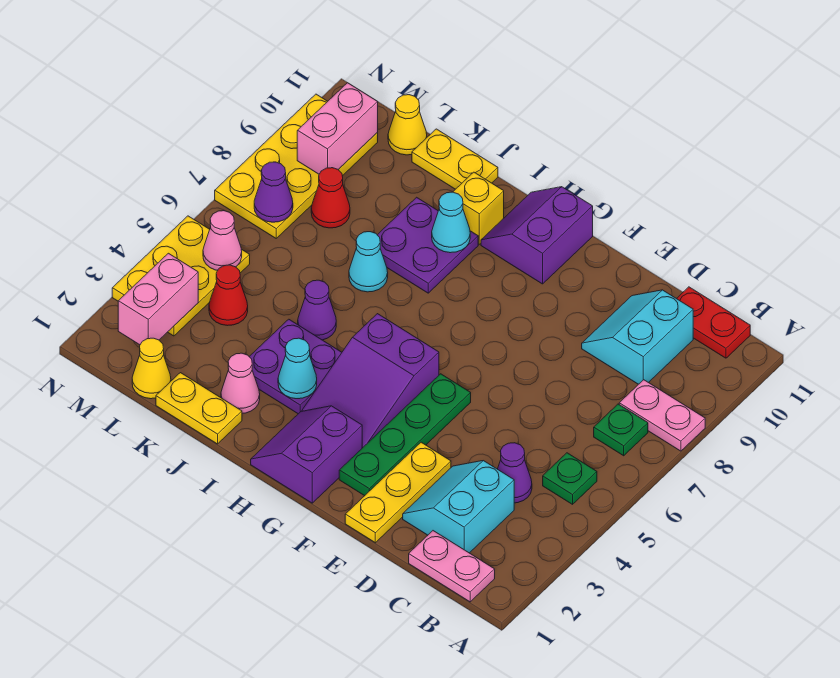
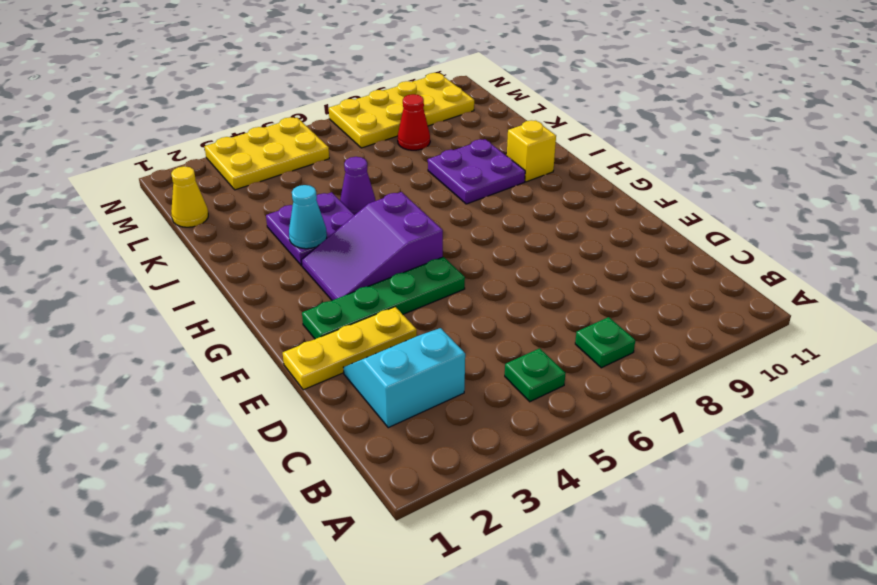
none -> pink plate A8:B8 level 1
none -> pink plate B1:C1 level 1
none -> red plate B11:C11 level 1
none -> purple cone C4 level 1

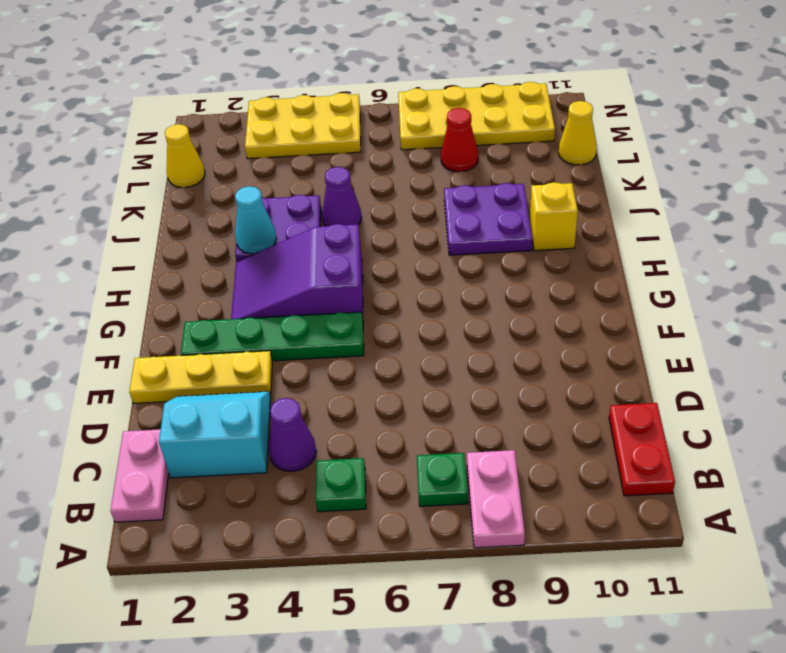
none -> cyan slope C9:D10 level 1 top C
none -> purple slope G1:H2 level 1 top G
none -> purple slope G10:H11 level 1 top G
none -> yellow plate J1:K1 level 1

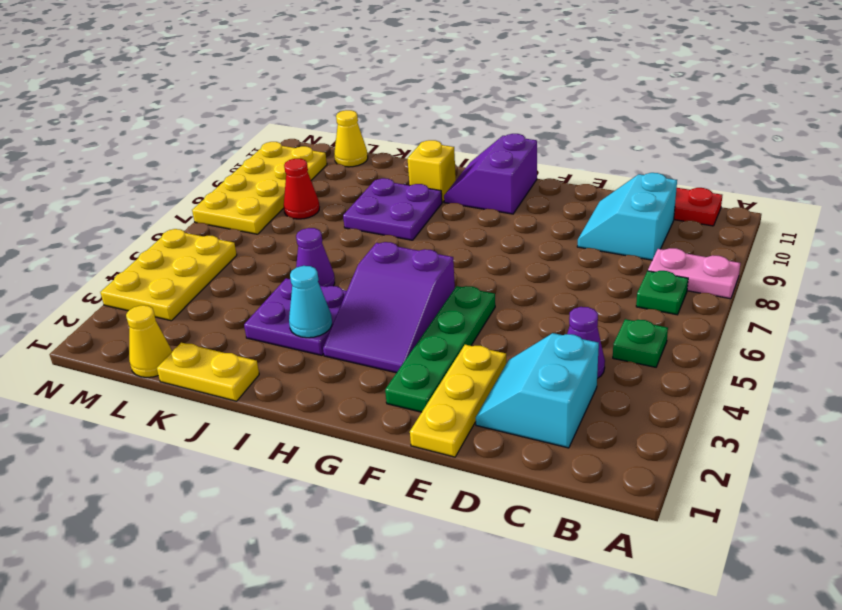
none -> pink plate B1:C1 level 1
none -> purple slope G1:H2 level 1 top G
none -> pink cone J2 level 1
none -> cyan cone J7 level 1

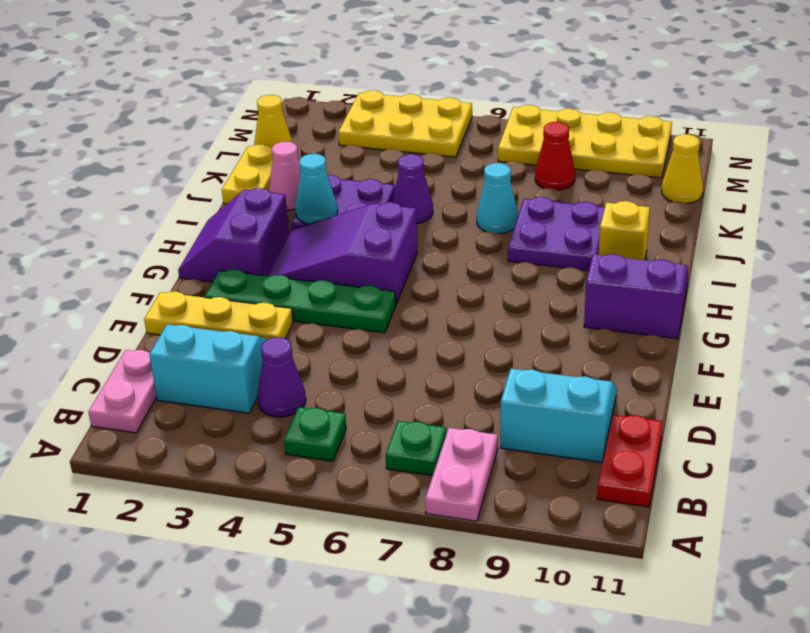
purple slope G1:H2 level 1 top 2 -> purple slope G1:H2 level 1 top G
none -> yellow plate J11:K11 level 1
none -> red cone L4 level 1
none -> cyan cone I9 level 2
none -> pink brick M2:M3 level 2

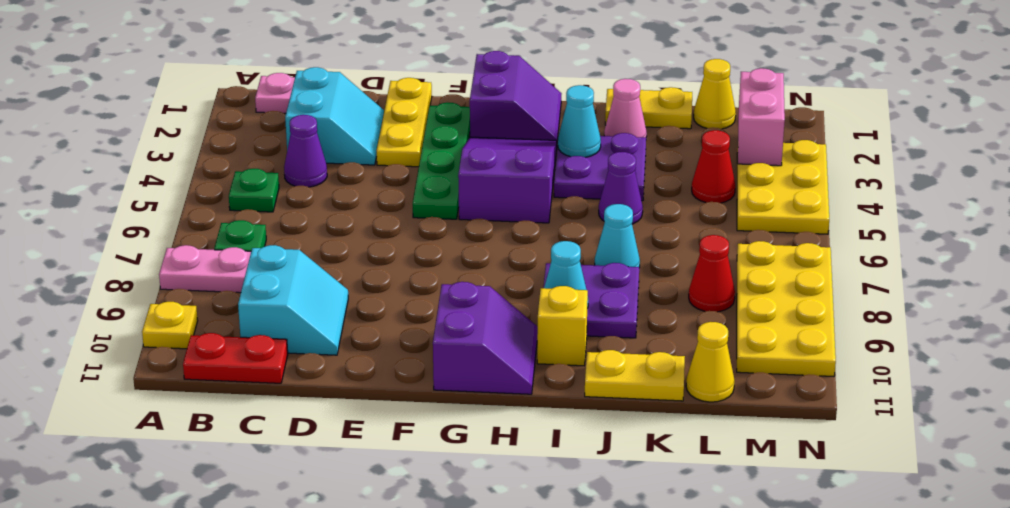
yellow plate A10 level 1 -> none
none -> pink cone M5 level 2
none -> purple cone M7 level 2
none -> pink brick M9:M10 level 2

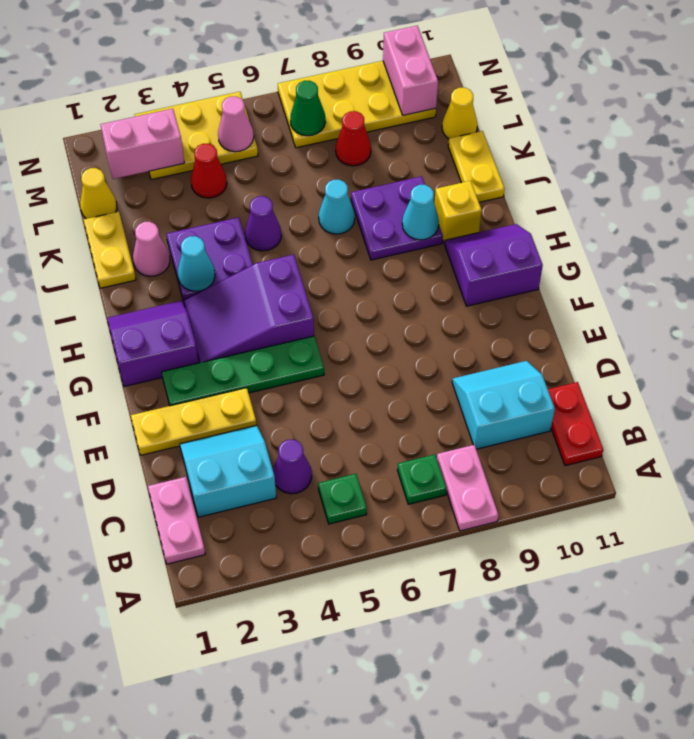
green cone M7 level 2 -> purple cone M7 level 2
pink brick M10:N10 level 2 -> pink brick M9:M10 level 2

